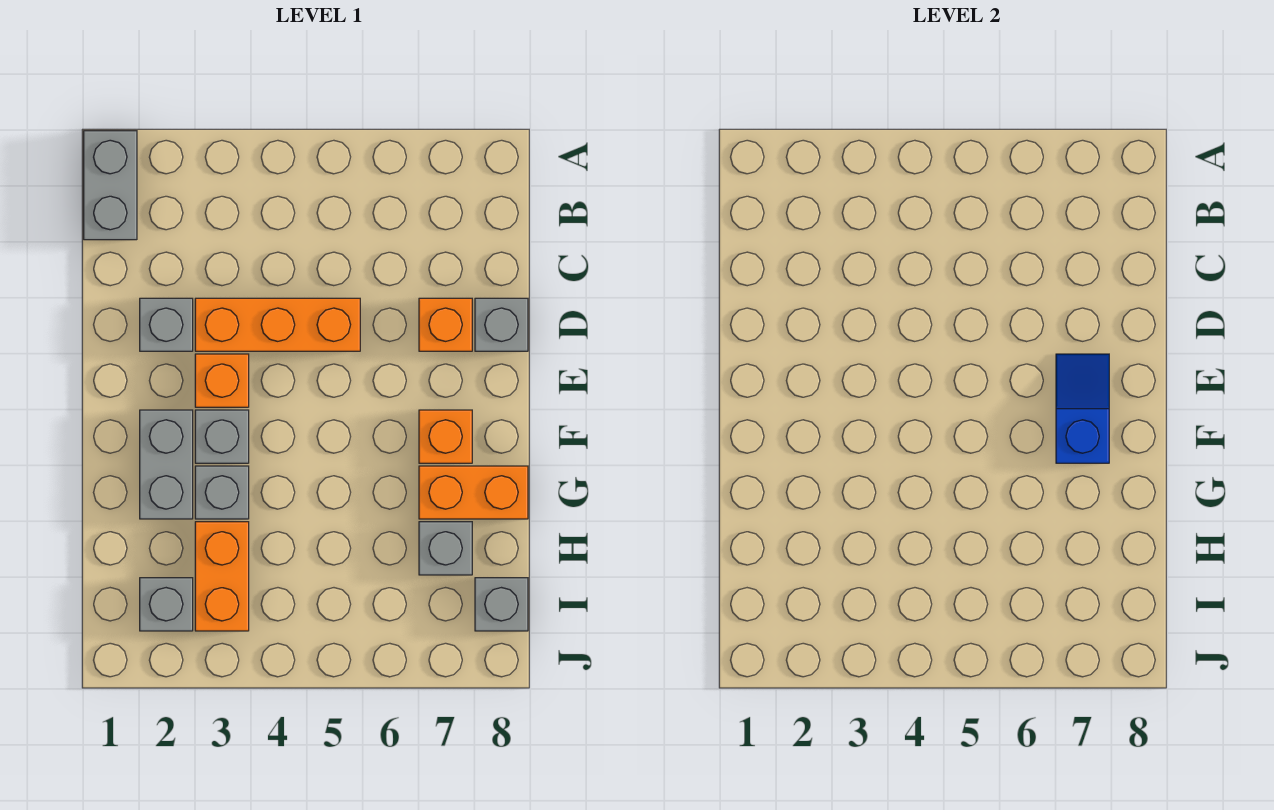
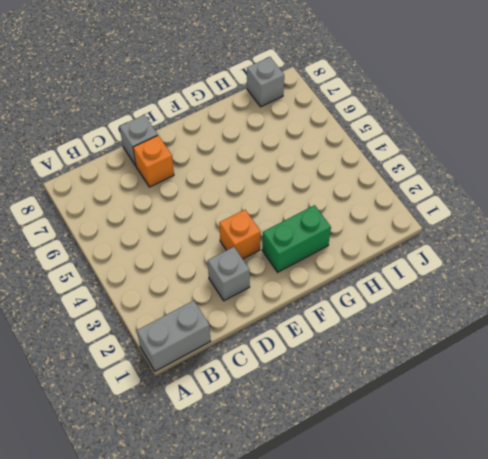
green brick F2:G2 level 1 -> grey brick F2:G2 level 1
none -> orange brick D3:D5 level 1
none -> grey brick F3 level 1
none -> orange brick F7 level 1

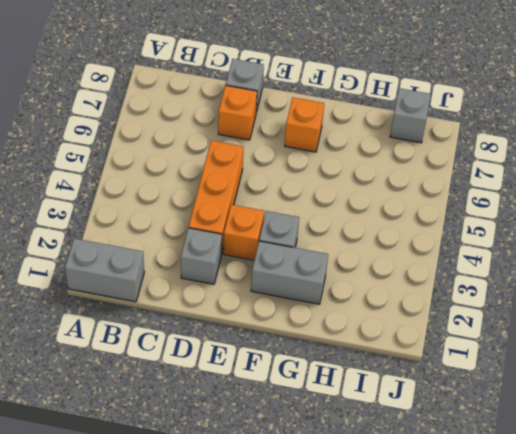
none -> grey brick G3 level 1
none -> orange brick G7:G8 level 1
none -> orange brick H3:I3 level 1

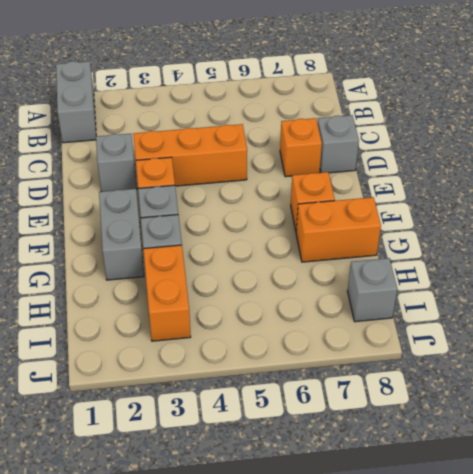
none -> grey brick H7 level 1
none -> grey brick I2 level 1
none -> blue slope E7:F7 level 2 top F

